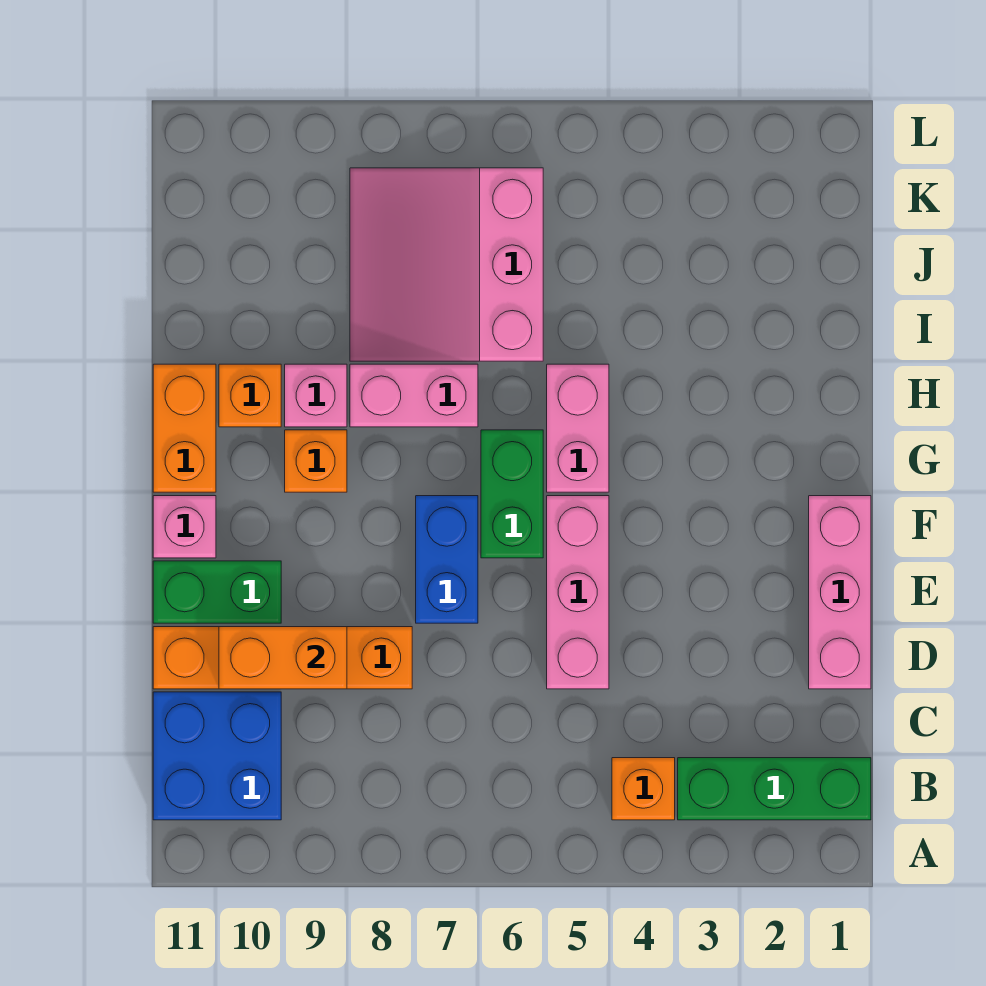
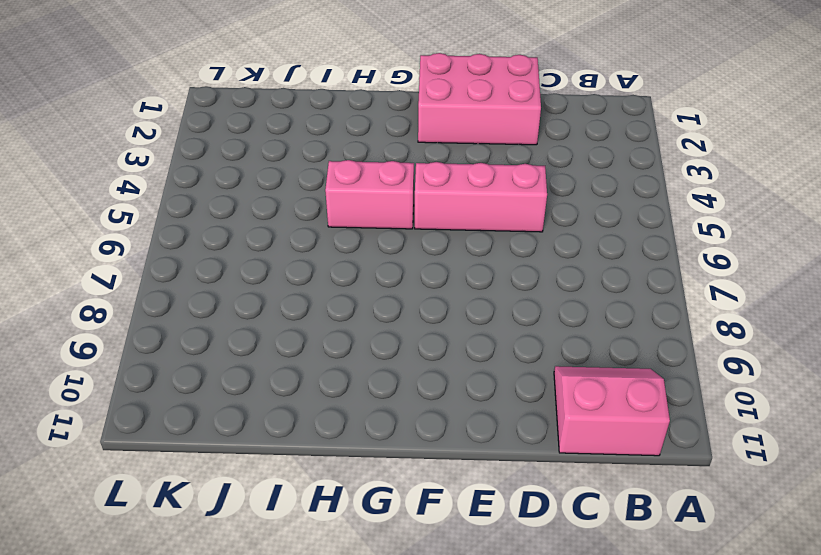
pink slope B10:C11 level 1 top 11 -> blue brick B10:C11 level 1
pink brick D1:F2 level 1 -> pink brick D1:F1 level 1
none -> green brick B1:B3 level 1
none -> orange brick B4 level 1
none -> orange brick D8:D11 level 1

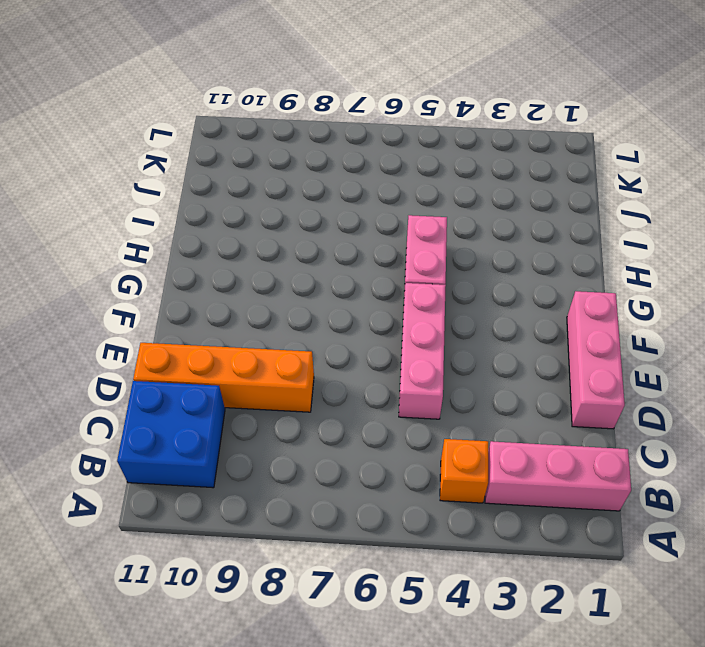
pink brick B1:B3 level 1 -> green brick B1:B3 level 1
none -> blue brick E7:F7 level 1
none -> green brick E10:E11 level 1
none -> green brick F6:G6 level 1

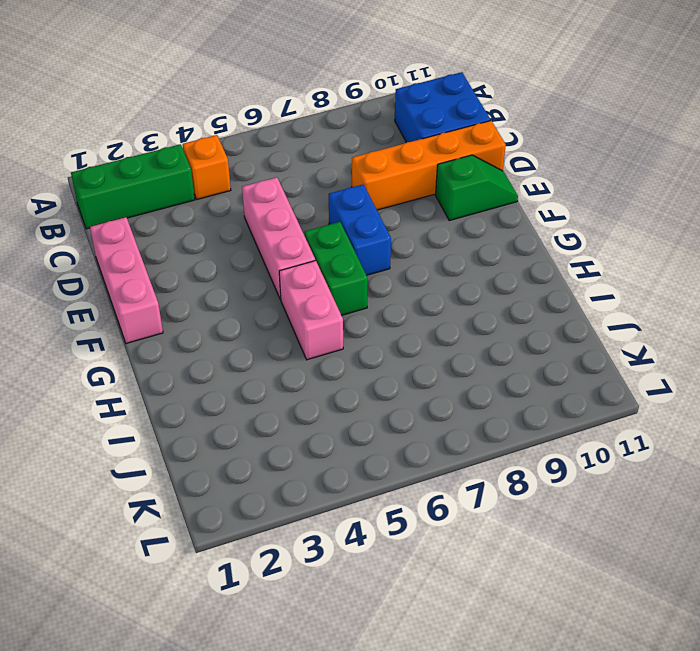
green slope E10:E11 level 1 top 10 -> green brick E10:E11 level 1
none -> pink brick F11 level 1
none -> orange brick G9 level 1
none -> orange brick G11:H11 level 1

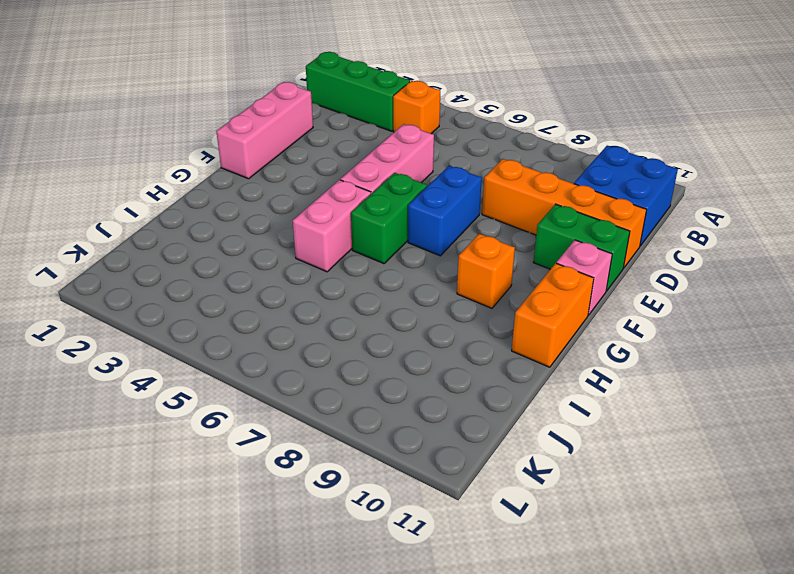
none -> pink brick H7:H8 level 1
none -> pink brick H9 level 1
none -> orange brick H10 level 1

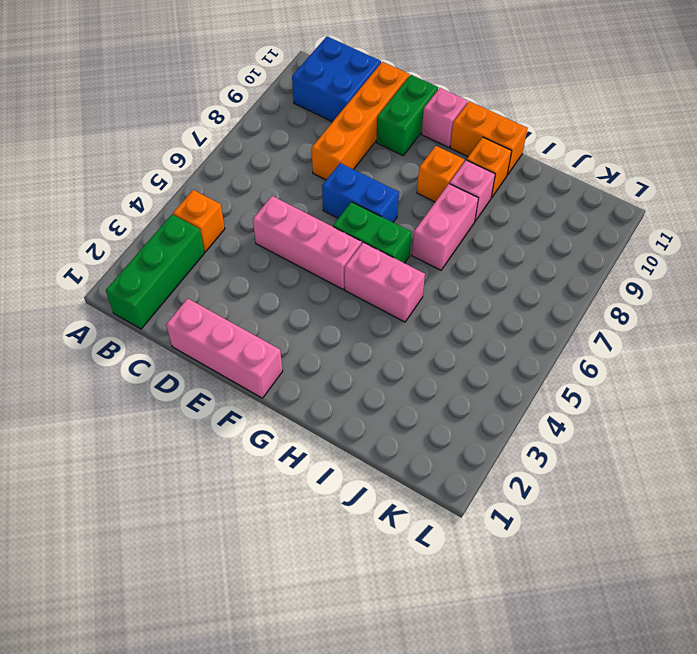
none -> pink slope I6:K8 level 1 top 6
none -> orange brick D9:D10 level 2

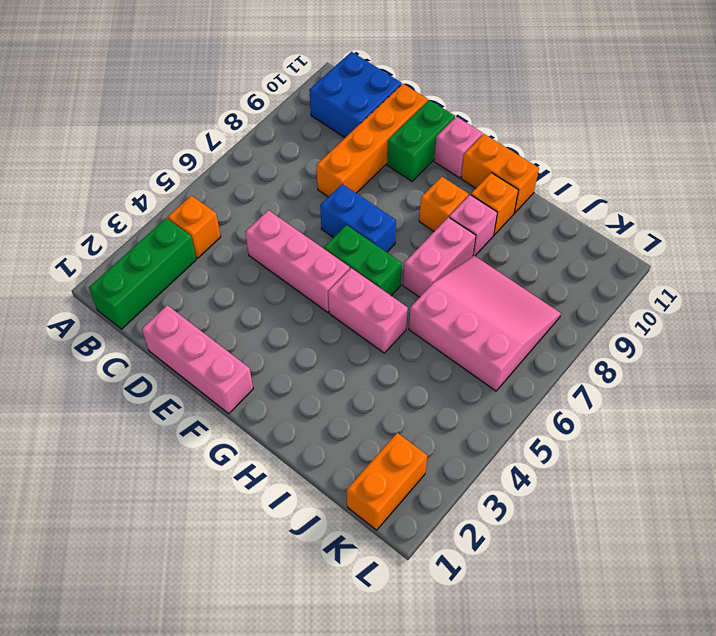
orange brick K1:K2 level 1 -> orange brick D9:D10 level 2

